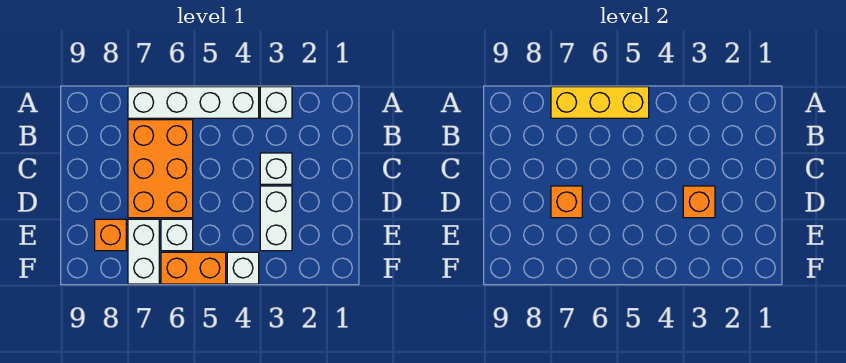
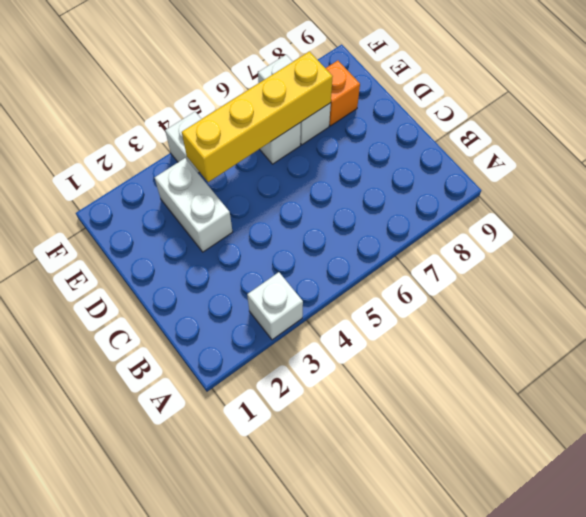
yellow brick E4:E7 level 2 -> none
none -> white brick A4:A7 level 1
none -> orange brick B6:D7 level 1
none -> white brick C3 level 1

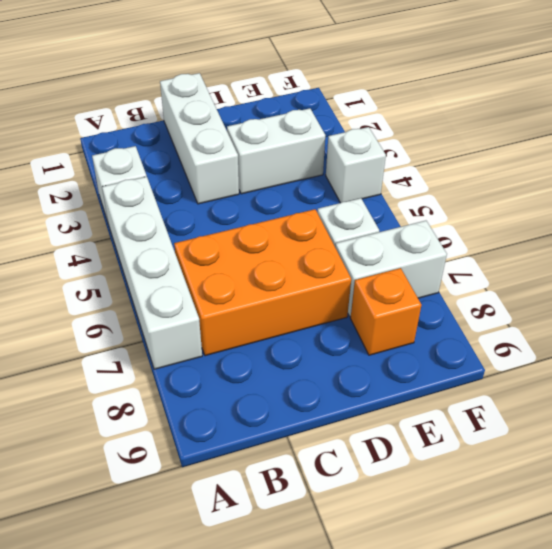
white brick C1:C3 level 1 -> white brick C3 level 1
none -> orange brick F5:F6 level 1
none -> yellow brick A5:A7 level 2
none -> orange brick D3 level 2

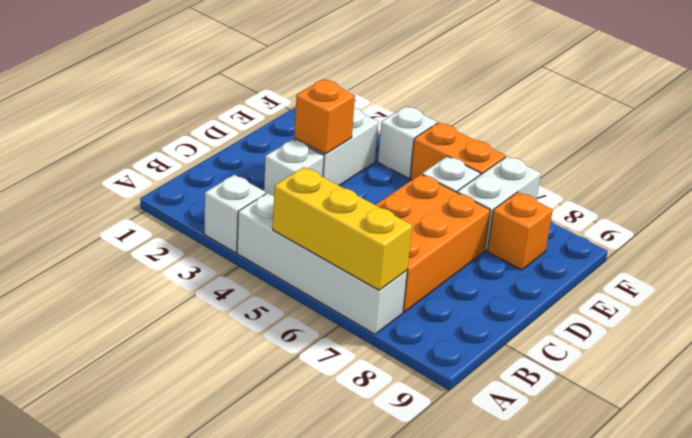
none -> orange brick D7 level 2

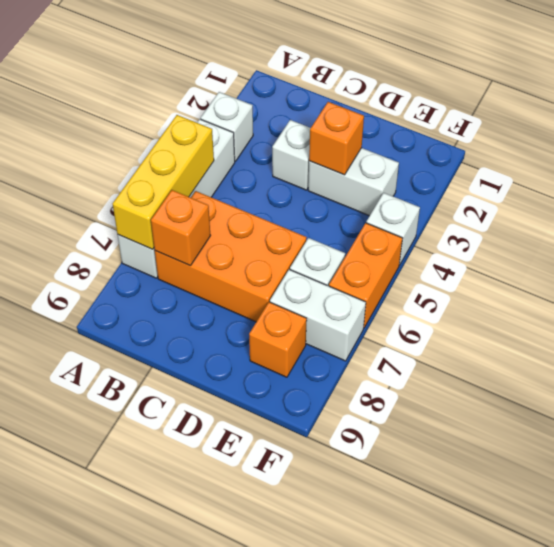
orange brick B7 level 2 -> orange brick D7 level 2

